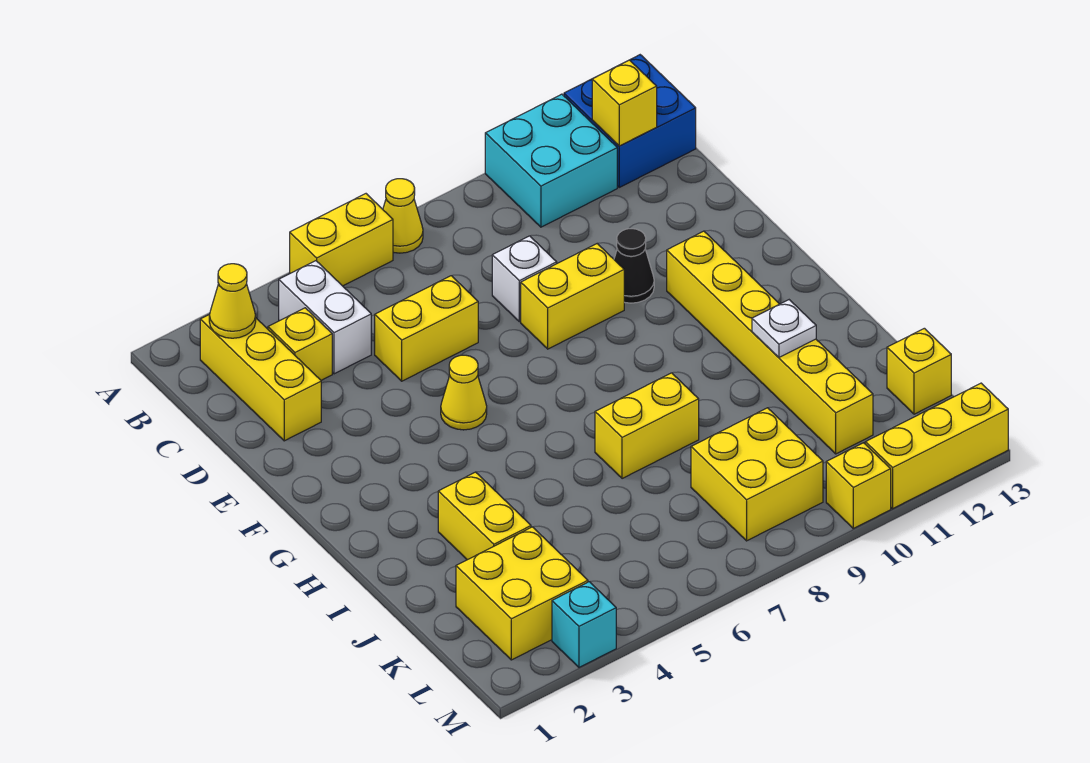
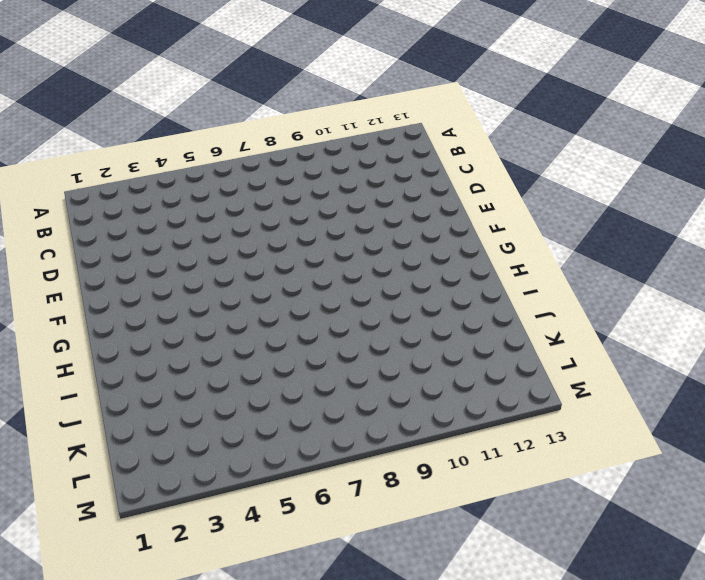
none -> yellow brick A5:A6 level 1
none -> yellow cone A7 level 1
none -> cyan brick A10:B11 level 1

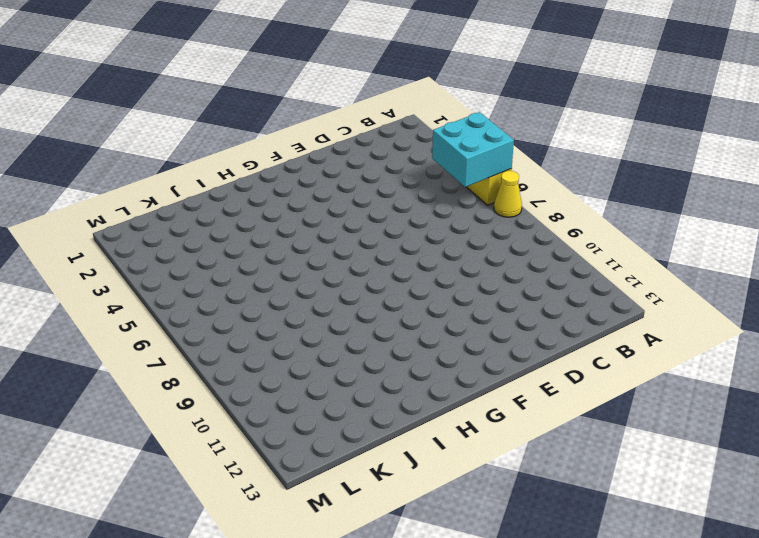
cyan brick A5:B6 level 2 -> cyan brick A10:B11 level 1
none -> blue brick A12:B13 level 1
none -> yellow brick B2:D2 level 1
none -> white brick B4:C4 level 1

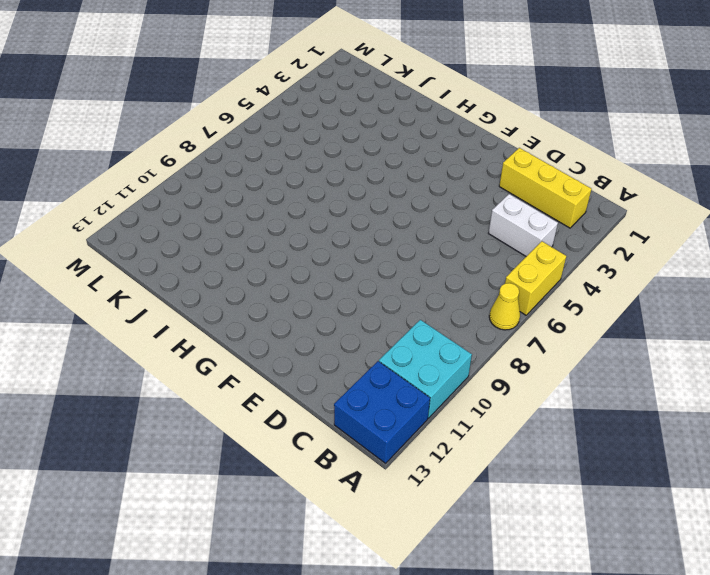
none -> yellow brick C3 level 1
none -> yellow brick D5:D6 level 1
none -> white brick D8 level 1

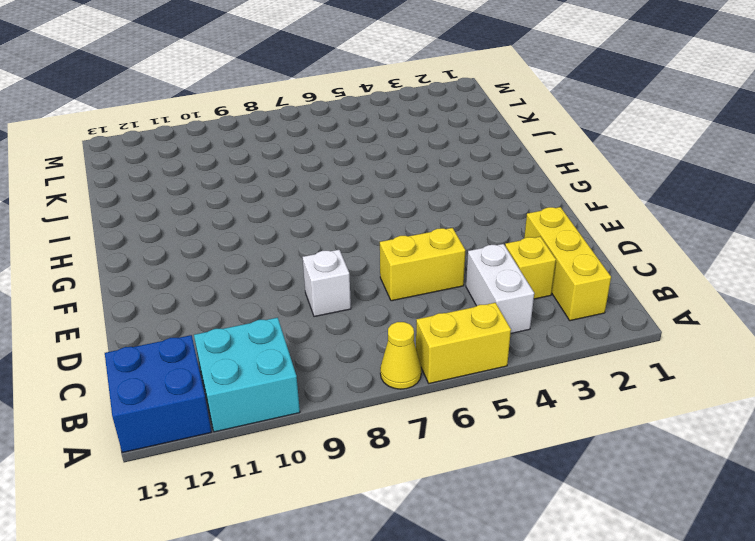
none -> yellow brick E8:E9 level 1
none -> black cone E10 level 1
none -> yellow cone F5 level 1

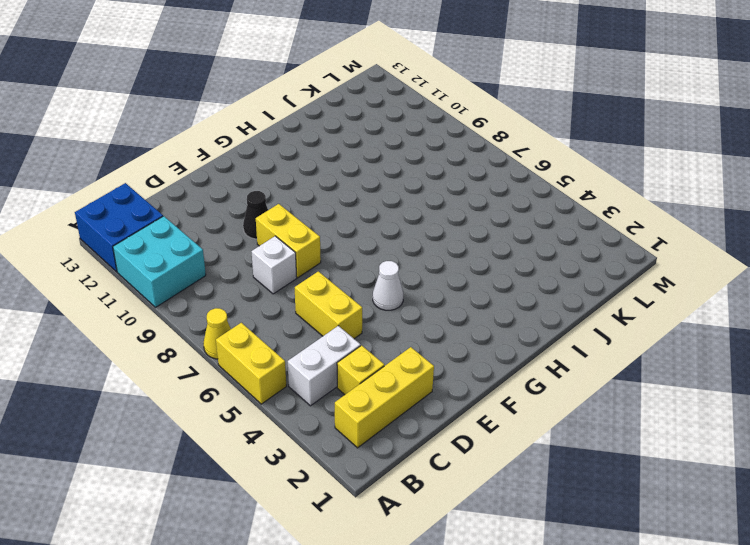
white cone F5 level 1 -> yellow cone F5 level 1
none -> yellow brick F11:K11 level 1
none -> yellow brick I3:J3 level 1
none -> yellow brick I7:I8 level 1

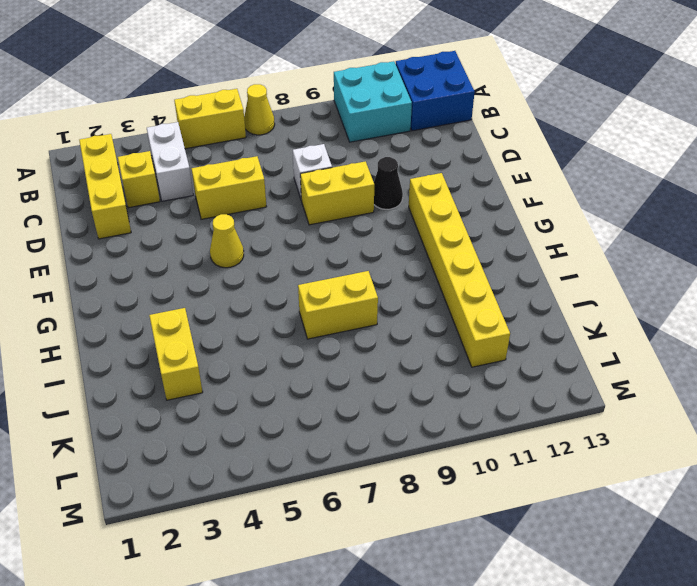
none -> yellow brick K2:L3 level 1
none -> yellow brick K8:L9 level 1
none -> yellow brick K13 level 1

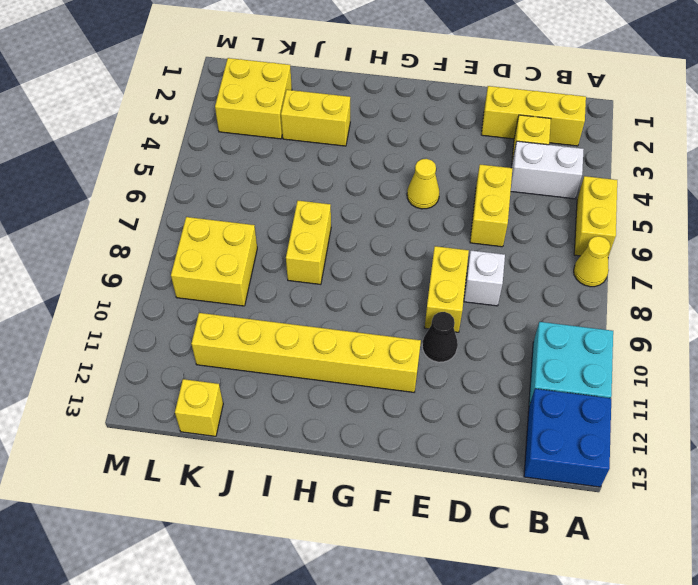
none -> cyan brick M3 level 1
none -> yellow brick M10 level 1
none -> yellow brick M11:M13 level 1

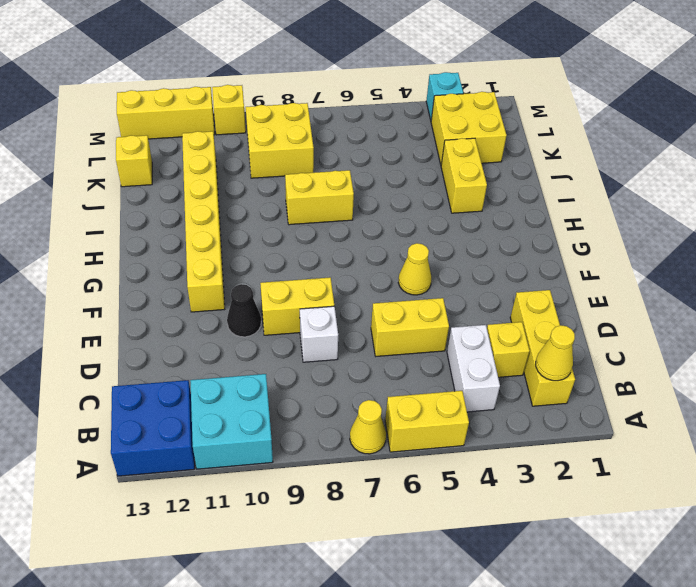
none -> yellow brick B12 level 2
none -> white plate I11 level 2

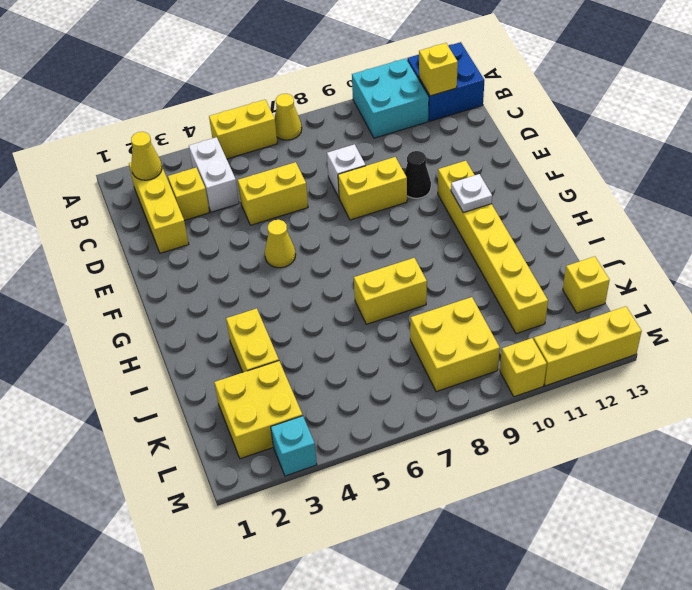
white plate G11 level 2 -> white plate I11 level 2

